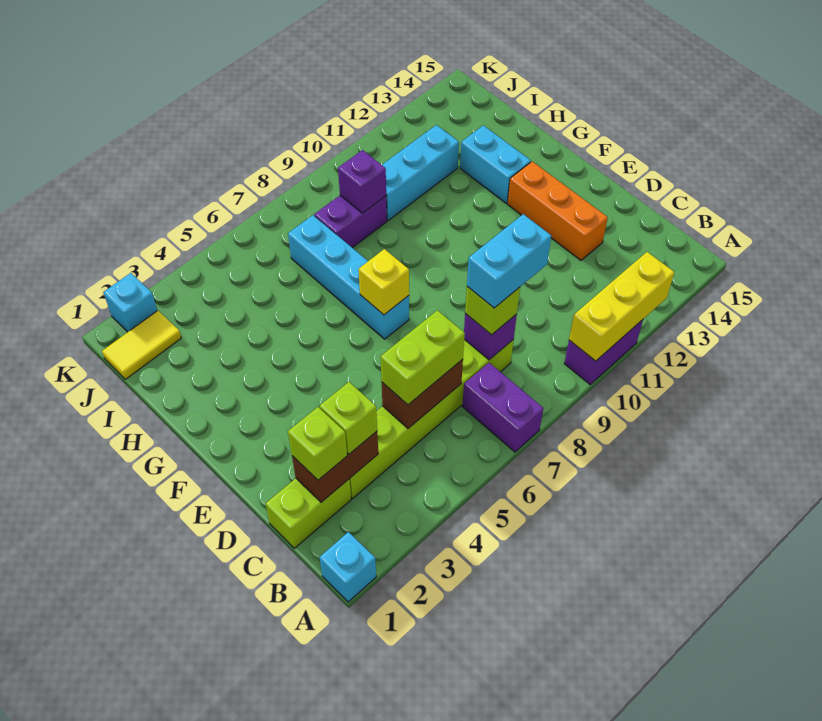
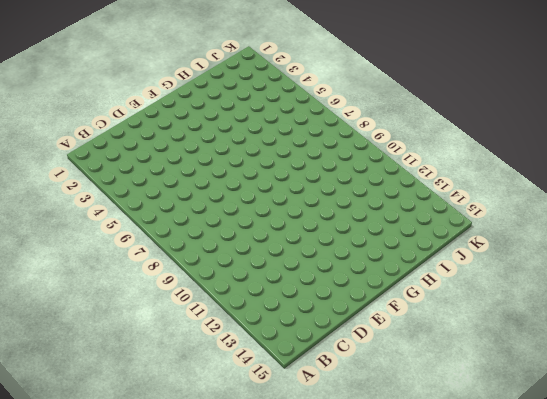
none -> cyan brick A1 level 1
none -> purple brick A7:B7 level 1
none -> purple brick A10:A11 level 1

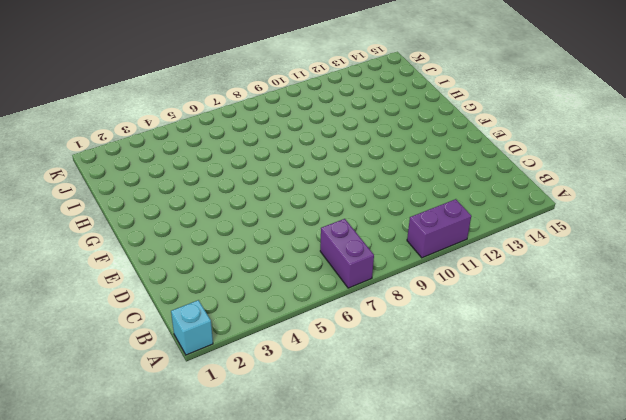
none -> lime brick C1:C2 level 1
none -> lime brick C3:C8 level 1
none -> orange brick D13:F13 level 1

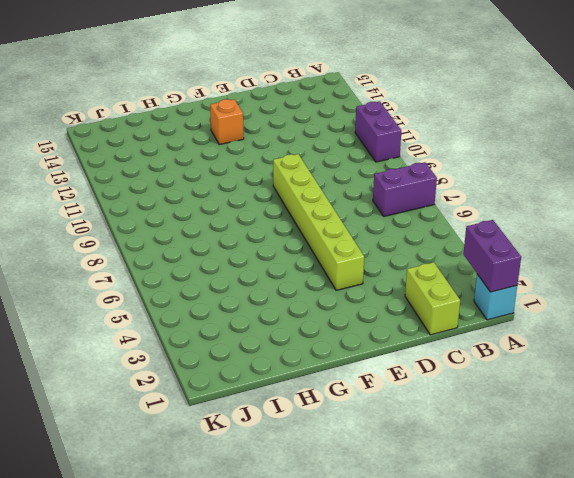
purple brick A1:A2 level 2 -> purple brick I8:I9 level 1
lime brick E4:E9 level 1 -> lime brick C3:C8 level 1
orange brick F13 level 1 -> orange brick D13:F13 level 1
none -> cyan brick F7:I7 level 1
none -> cyan brick G13:H13 level 1
none -> cyan brick I10:I12 level 1

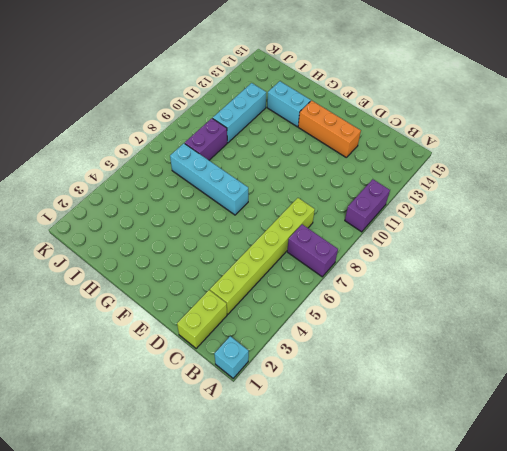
none -> yellow tile J1:J2 level 1
none -> cyan brick K2 level 1
none -> yellow brick A10:A12 level 2

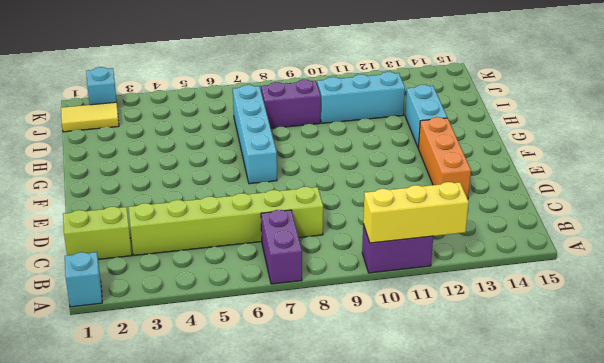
none -> brown brick C2:C3 level 2
none -> brown brick C5:C6 level 2
none -> purple brick C8 level 2

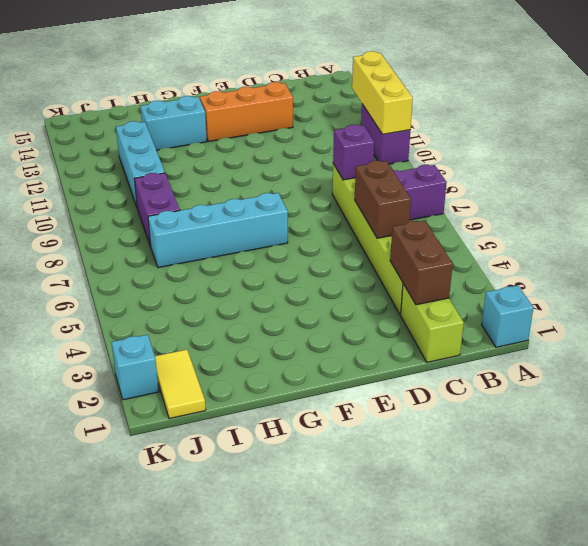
none -> yellow brick F7 level 2
none -> purple brick I9 level 2
none -> lime brick C2 level 3

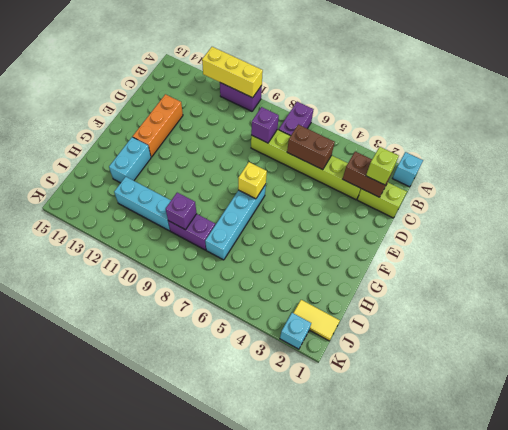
none -> lime brick C3 level 3
none -> lime brick C5:C6 level 3
none -> lime brick C8 level 3

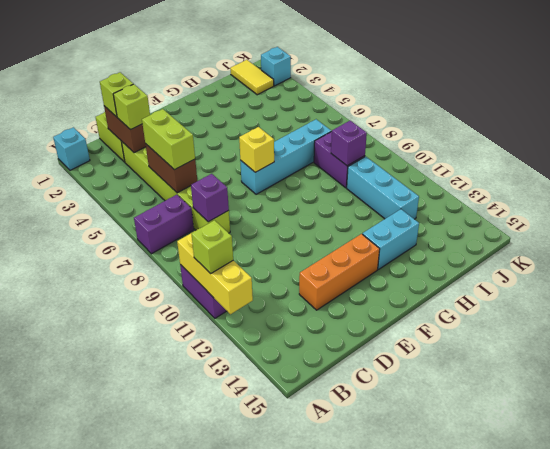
lime brick A11 level 3 -> lime brick C8 level 3
none -> cyan brick C8:C9 level 4

